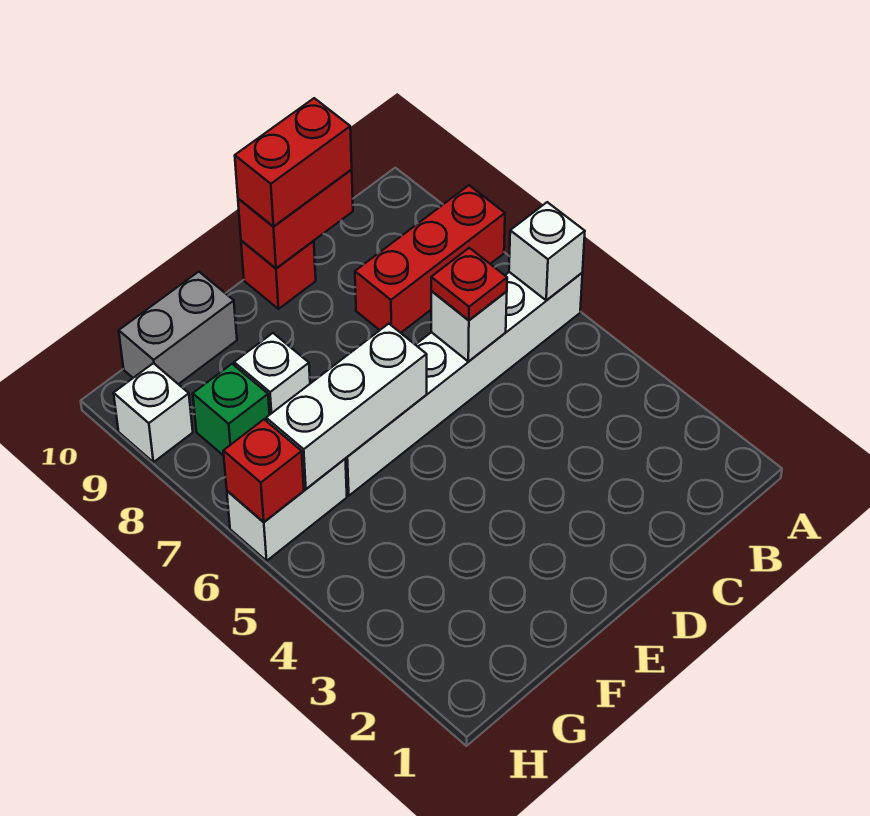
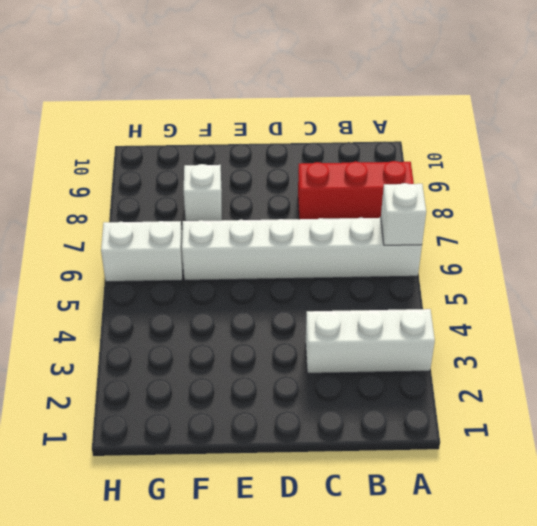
white brick A3:C3 level 1 -> white brick E6:G6 level 2
none -> red brick D10 level 1
none -> grey brick F10:G10 level 1
none -> green brick G8 level 1

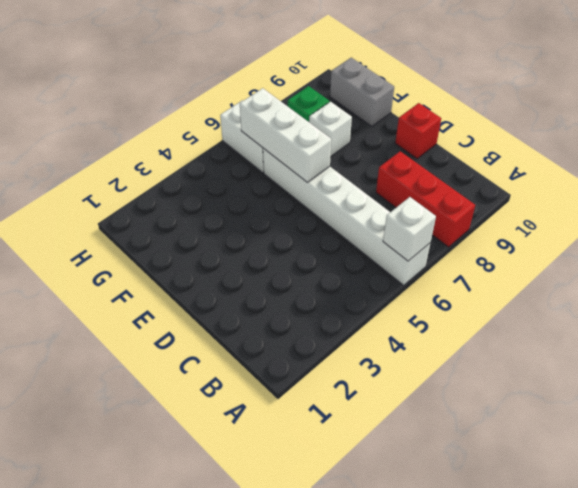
none -> white brick H9 level 1
none -> white brick C6 level 2
none -> red brick C10:D10 level 2

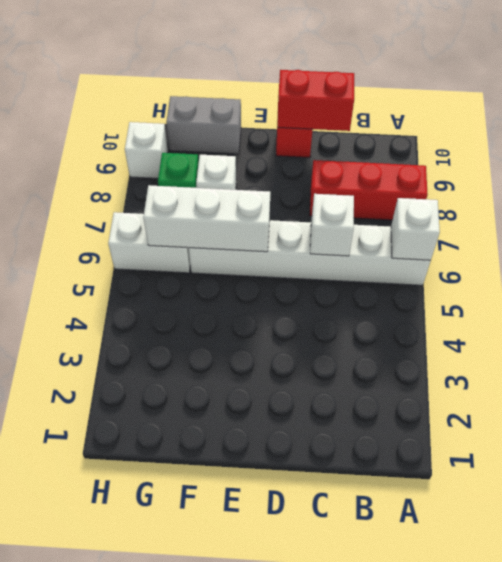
none -> red brick H6 level 2
none -> red plate C6 level 3
none -> red brick C10:D10 level 3

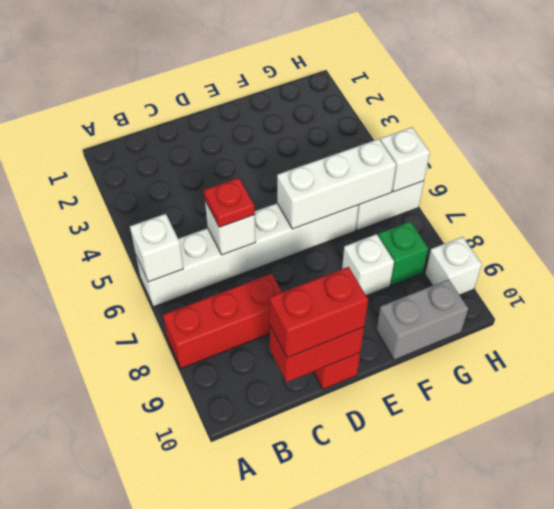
white brick H6 level 2 -> red brick H6 level 2

